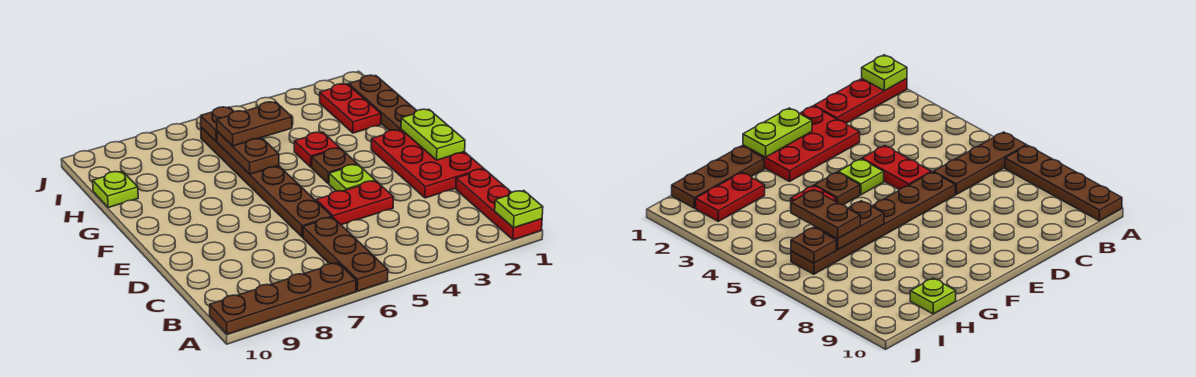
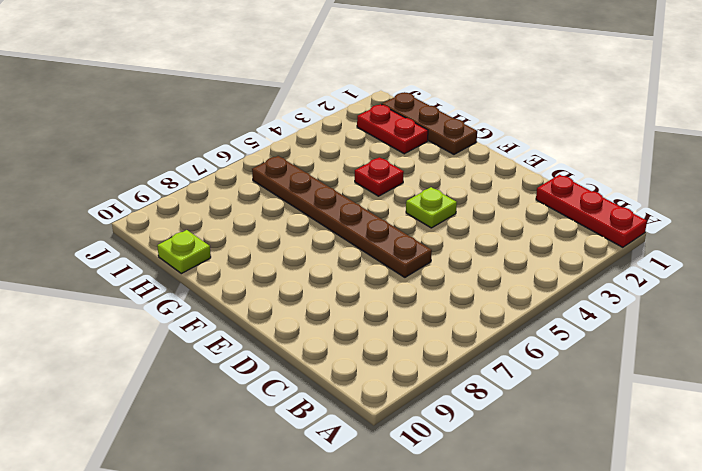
none -> brown plate A6:C6 level 1
none -> brown plate A7:A10 level 1
none -> red plate D1:F2 level 1

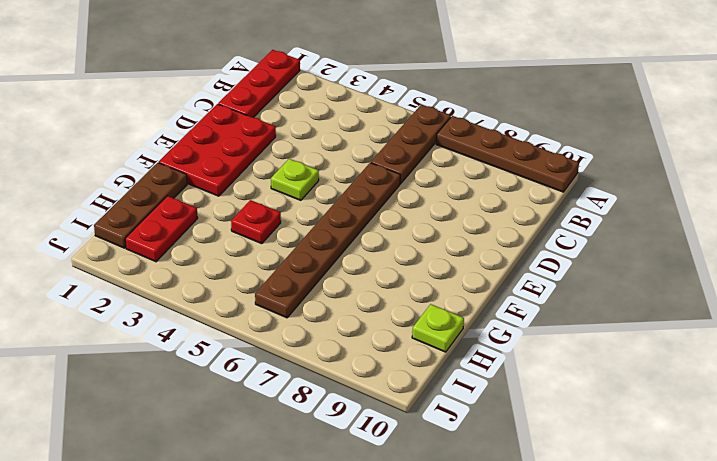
none -> red plate D4:D5 level 1
none -> brown plate F4 level 1
none -> lime plate A1 level 2

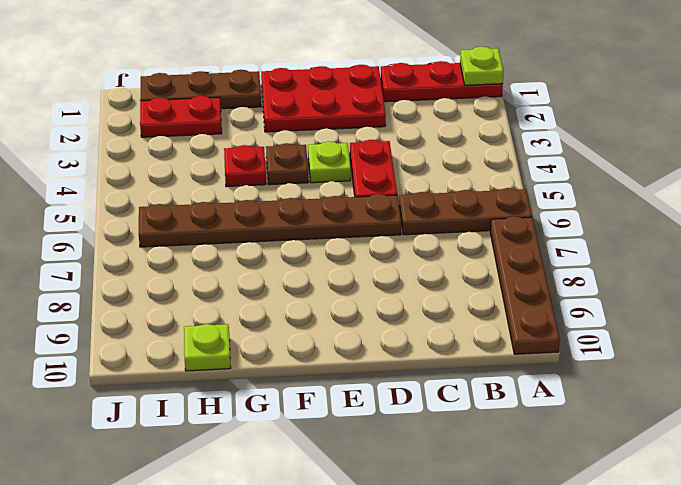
none -> lime plate E1:F1 level 2
none -> brown plate G6:H6 level 2
none -> brown plate I6 level 2

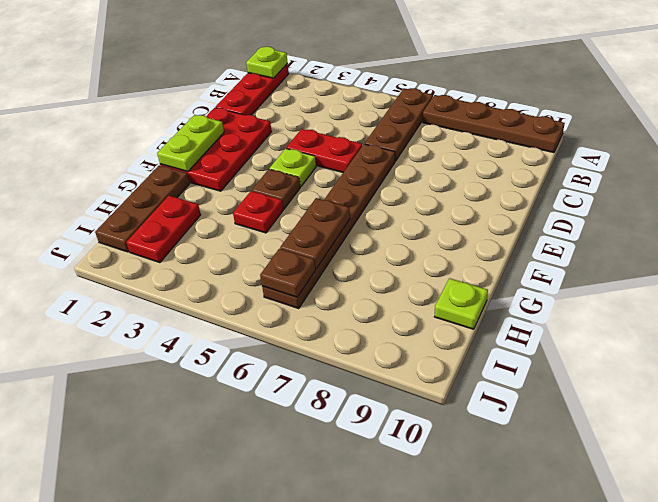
none -> brown plate H5:H6 level 3

